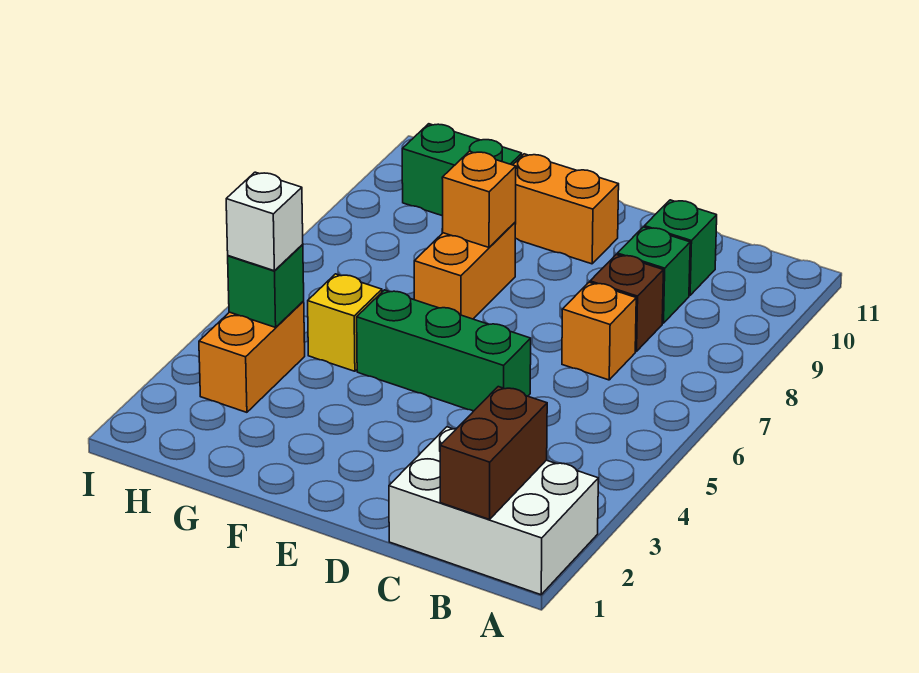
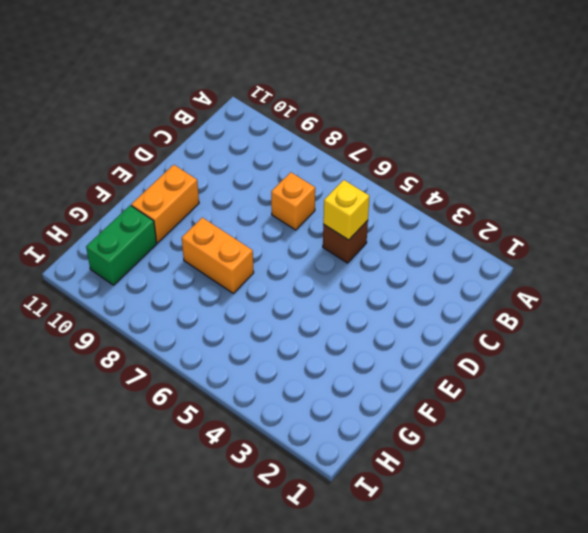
brown brick C5 level 1 -> brown brick C8 level 1
yellow brick C5 level 2 -> yellow brick G5 level 1
none -> white brick A1:C2 level 1
none -> green brick C9 level 1
none -> green brick C10 level 1

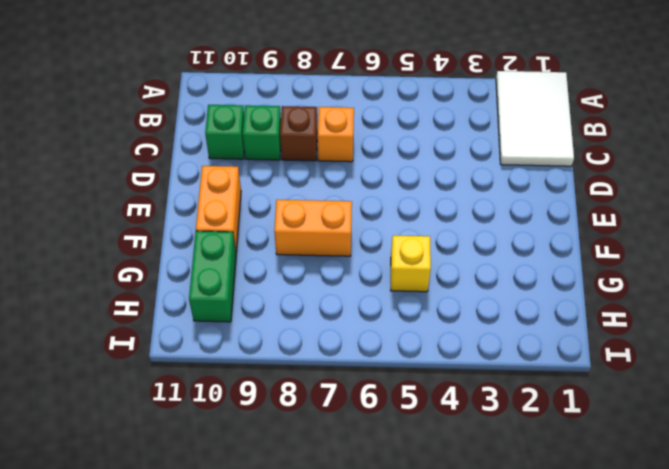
white tile A1:C2 level 1 -> white brick A1:C2 level 1
none -> green brick D5:F5 level 1
none -> orange brick H3:H4 level 1
none -> brown brick B1:B2 level 2

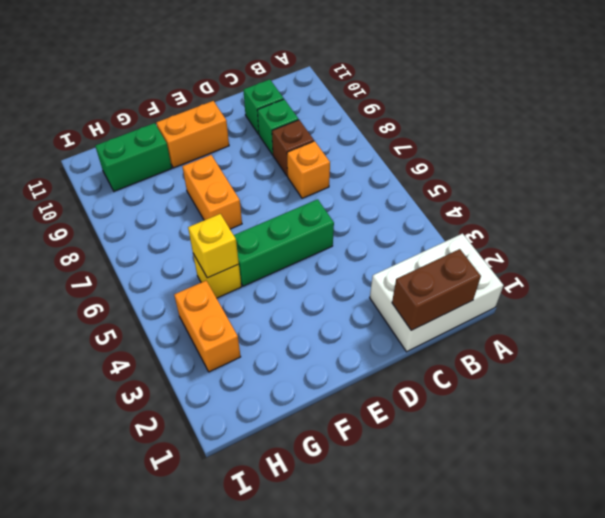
brown brick B1:C1 level 2 -> brown brick B1:B2 level 2
yellow brick G5 level 2 -> none
none -> orange brick F8 level 2
none -> green brick H4 level 2
none -> white brick H4 level 3

